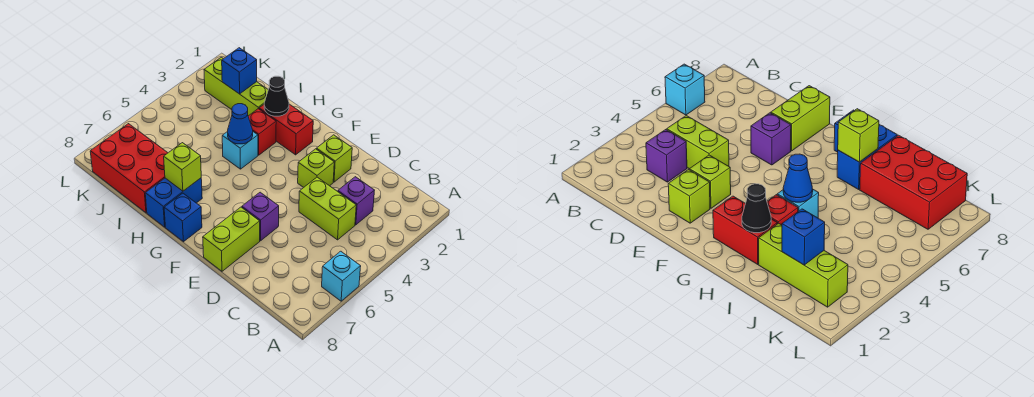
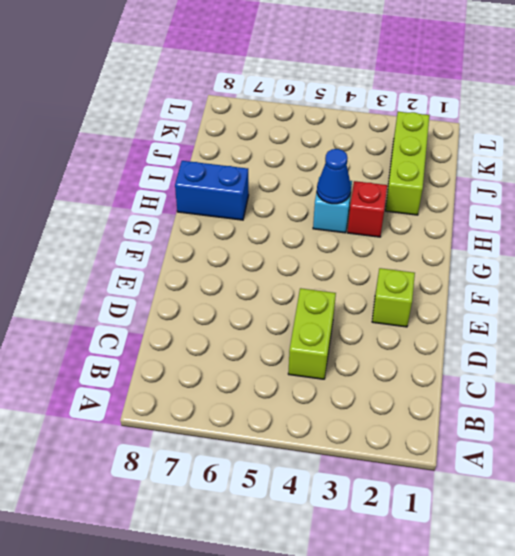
none -> cyan brick A6 level 1
none -> purple brick C3 level 1
none -> lime brick E3 level 1

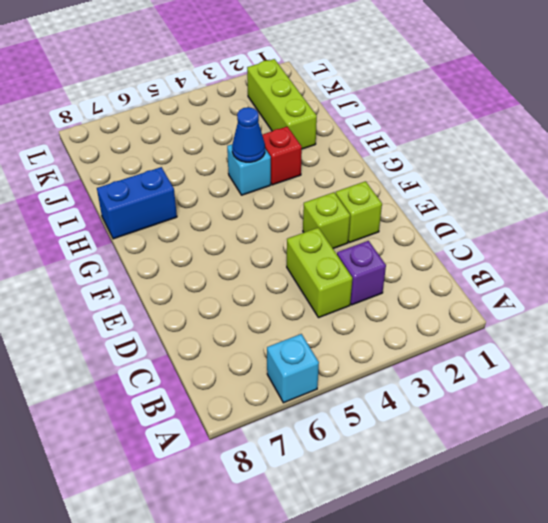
none -> purple brick E6 level 1
none -> lime brick E7:E8 level 1
none -> red brick G2:H2 level 1

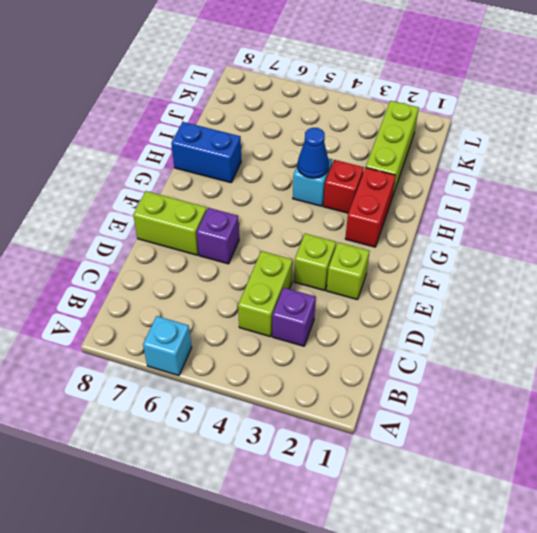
none -> blue brick G8 level 1
none -> red brick I7:K8 level 1
none -> black cone H2 level 2

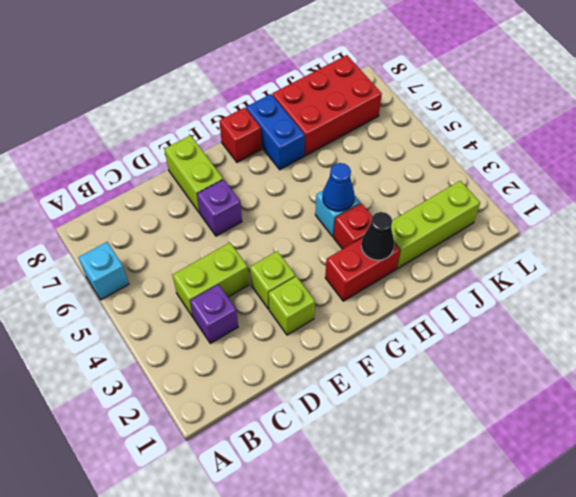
red brick G8 level 1 -> blue brick G8 level 1
none -> lime brick H7 level 2
none -> blue brick J2 level 2

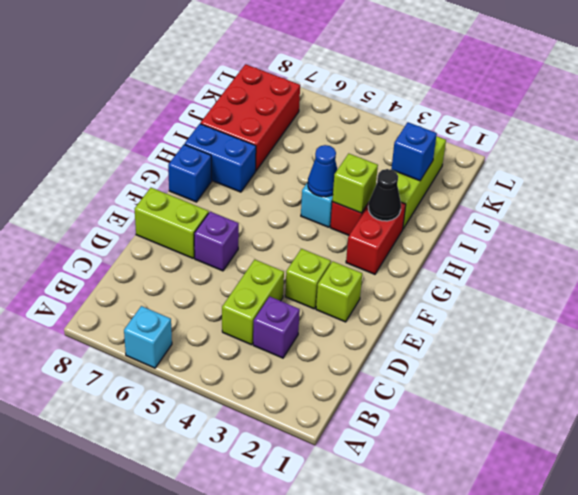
lime brick H3 level 2 -> lime brick H7 level 2

